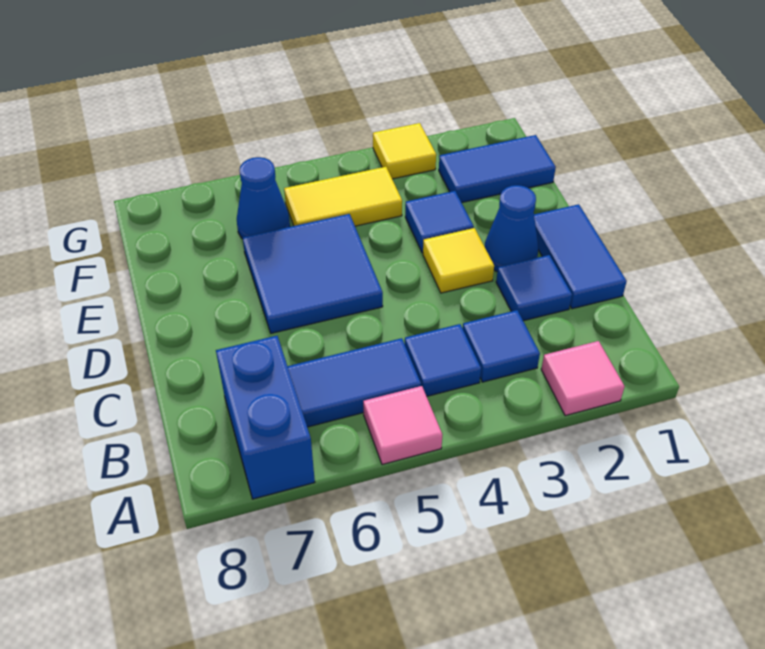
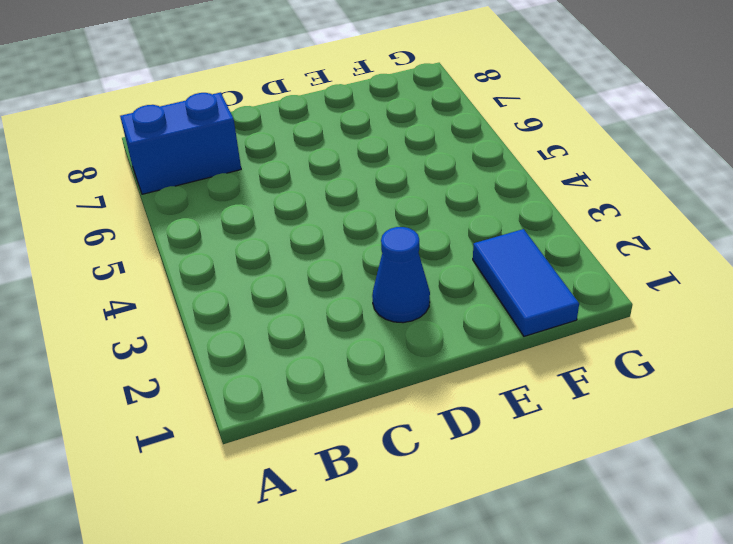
none -> pink tile A2 level 1
none -> pink tile A5 level 1
none -> blue tile B3 level 1

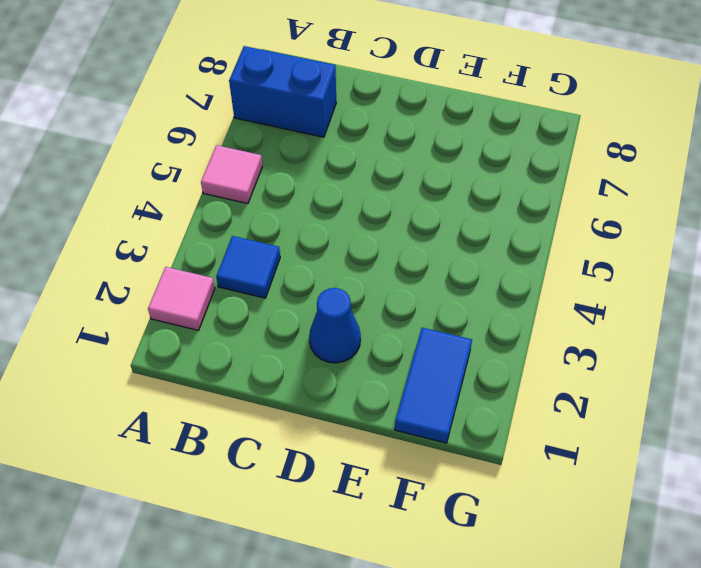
none -> blue tile B4 level 1
none -> blue tile B5:B6 level 1
none -> blue tile C1:D1 level 1

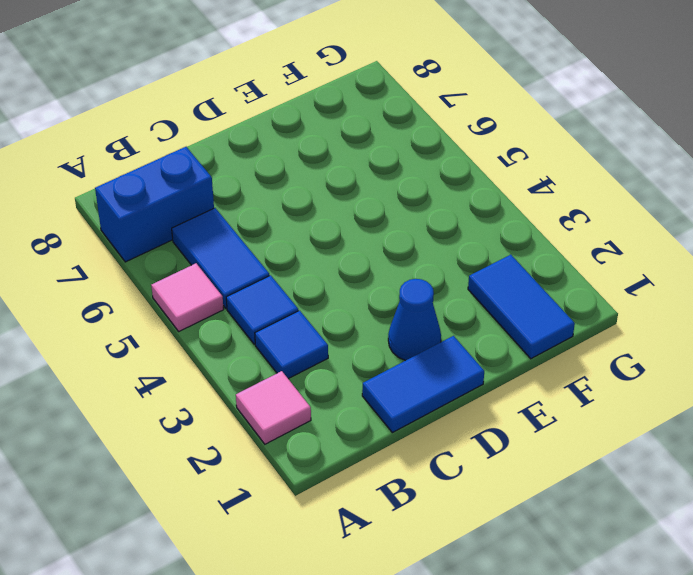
none -> blue tile C2 level 1
none -> yellow tile D3 level 1
none -> blue tile D5:E6 level 1

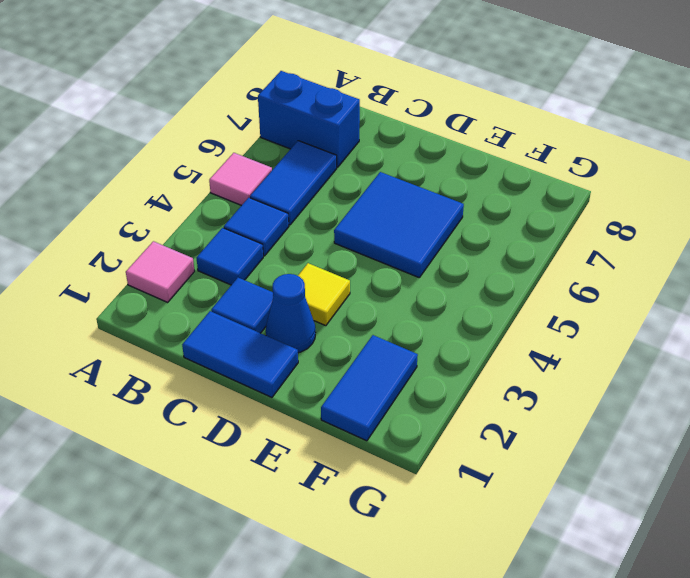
none -> blue tile E3 level 1
none -> yellow tile F4:F5 level 1
none -> blue cone F6 level 1

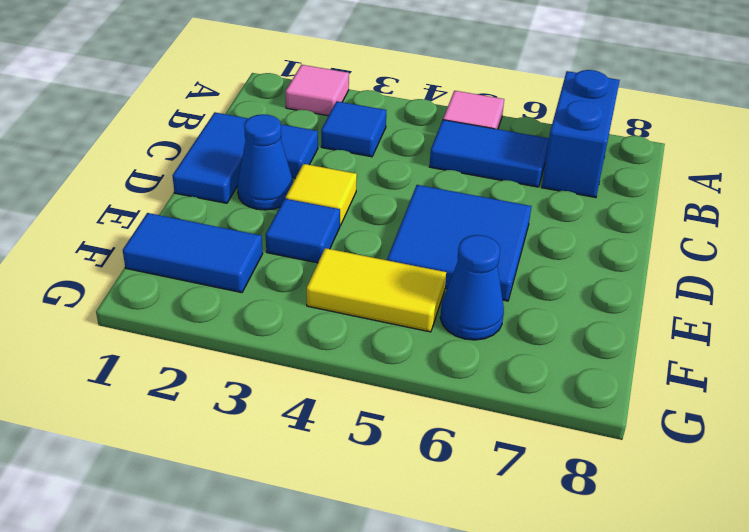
none -> blue tile B4 level 1
none -> yellow tile G3 level 1

